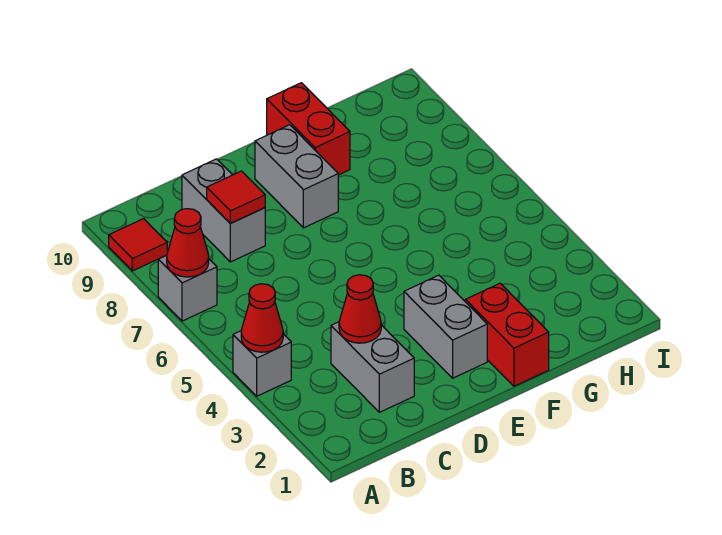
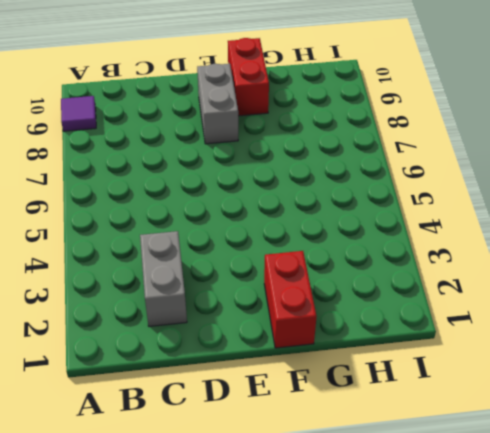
purple tile A9 level 1 -> red tile A9 level 1
none -> grey brick A4 level 1
none -> grey brick A7 level 1
none -> grey brick C8:C9 level 1

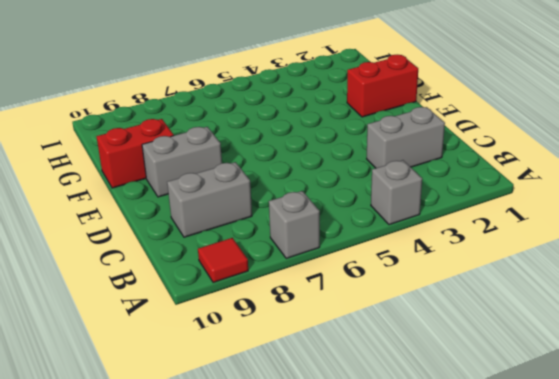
none -> grey brick E2:E3 level 1
none -> red cone A4 level 2
none -> red cone A7 level 2

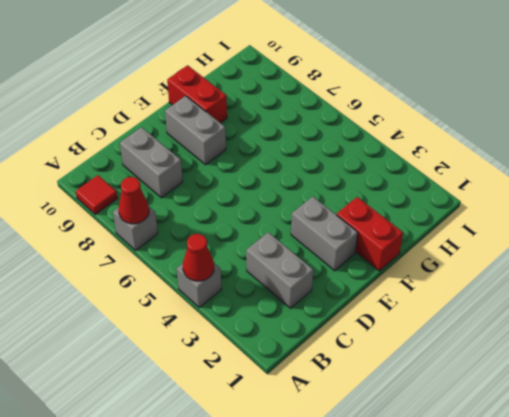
none -> red cone C3 level 2
none -> red tile C8 level 2

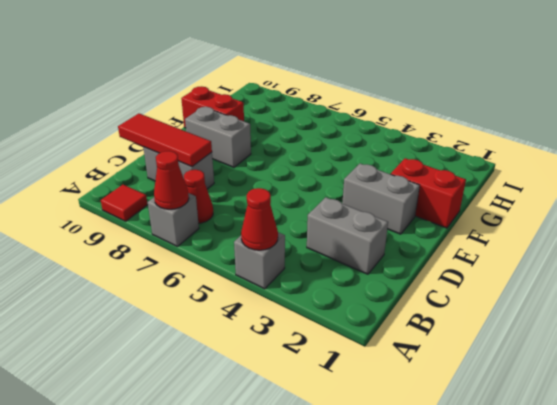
red cone B7 level 1 -> red cone C3 level 2
red tile C8:C10 level 2 -> red tile C8 level 2

